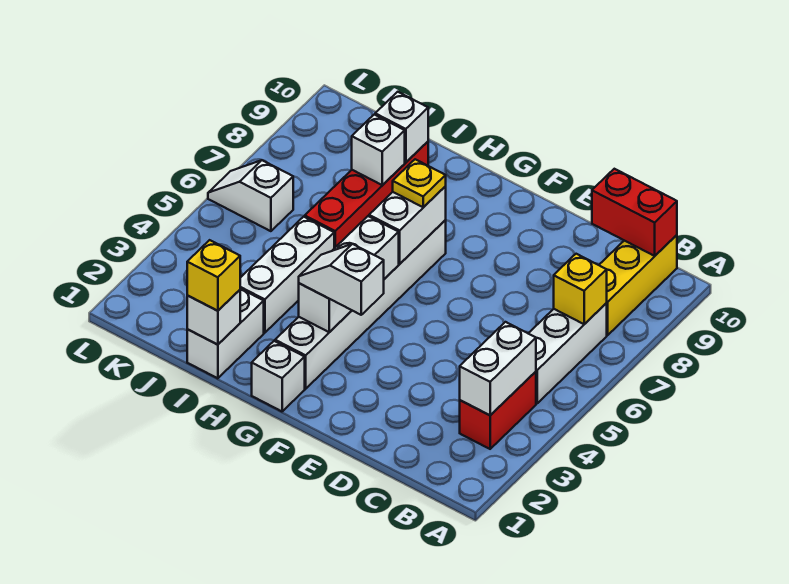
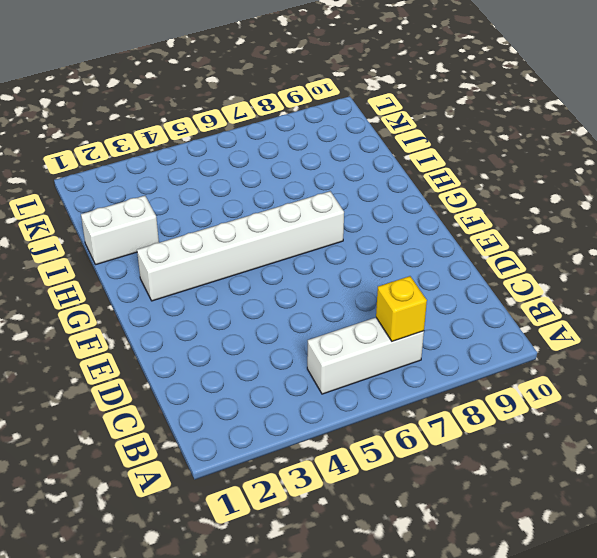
none -> red brick B3:B4 level 1
none -> yellow brick B8:B10 level 1
none -> white brick G1 level 1

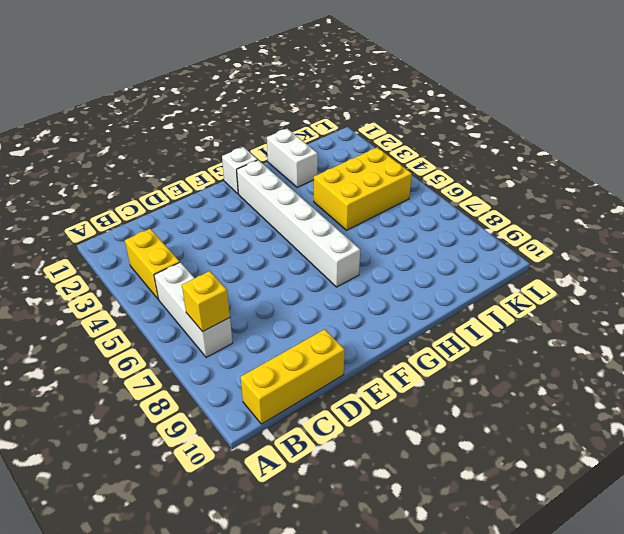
yellow brick B3:B4 level 1 -> red brick B3:B4 level 1
yellow brick B10:D10 level 1 -> yellow brick B8:B10 level 1
yellow brick I4:K5 level 1 -> white brick I3:I5 level 1
none -> red brick I6:I9 level 1
none -> white slope K6:L6 level 1 top K
none -> white brick B3:B4 level 2

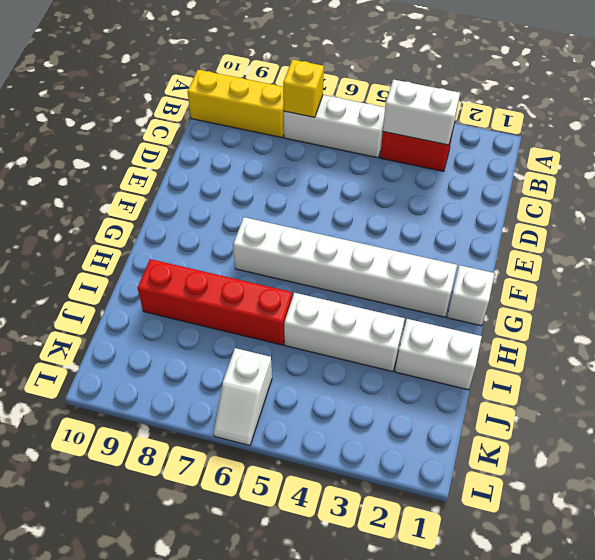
none -> red brick B10:C10 level 2
none -> white brick G3:G5 level 2
none -> white brick G6:G7 level 2

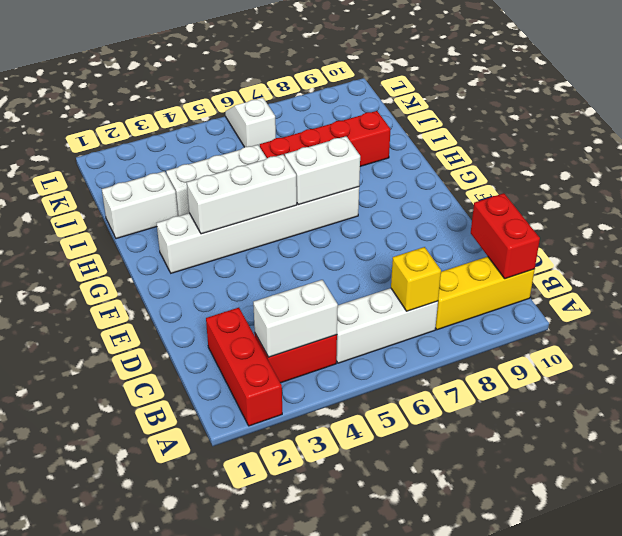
red brick A2:C2 level 1 -> none
none -> white brick G1 level 1
none -> white brick I1 level 2
none -> white brick I8 level 2

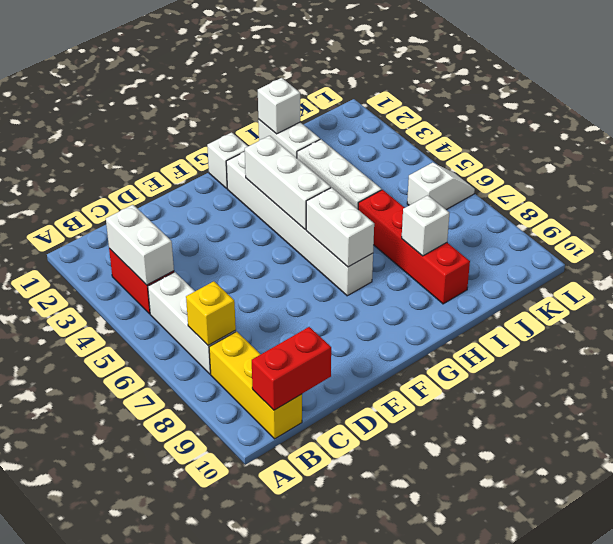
none -> white brick I9 level 2
none -> white slope F3:G3 level 3 top F
none -> yellow plate G7 level 3

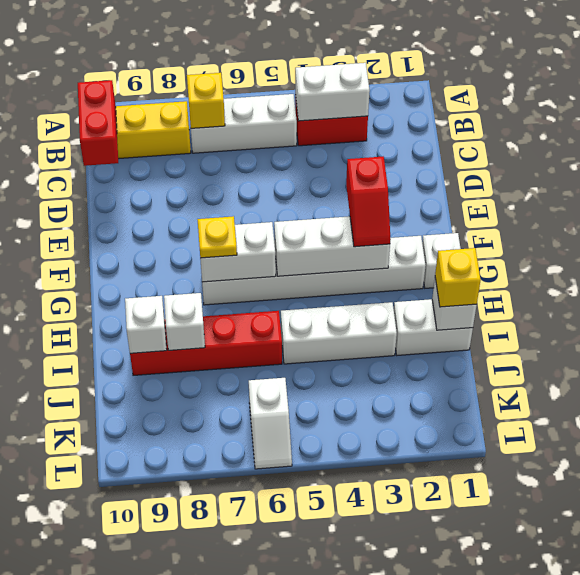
red slope F3:G3 level 3 top F -> white slope F3:G3 level 3 top F

